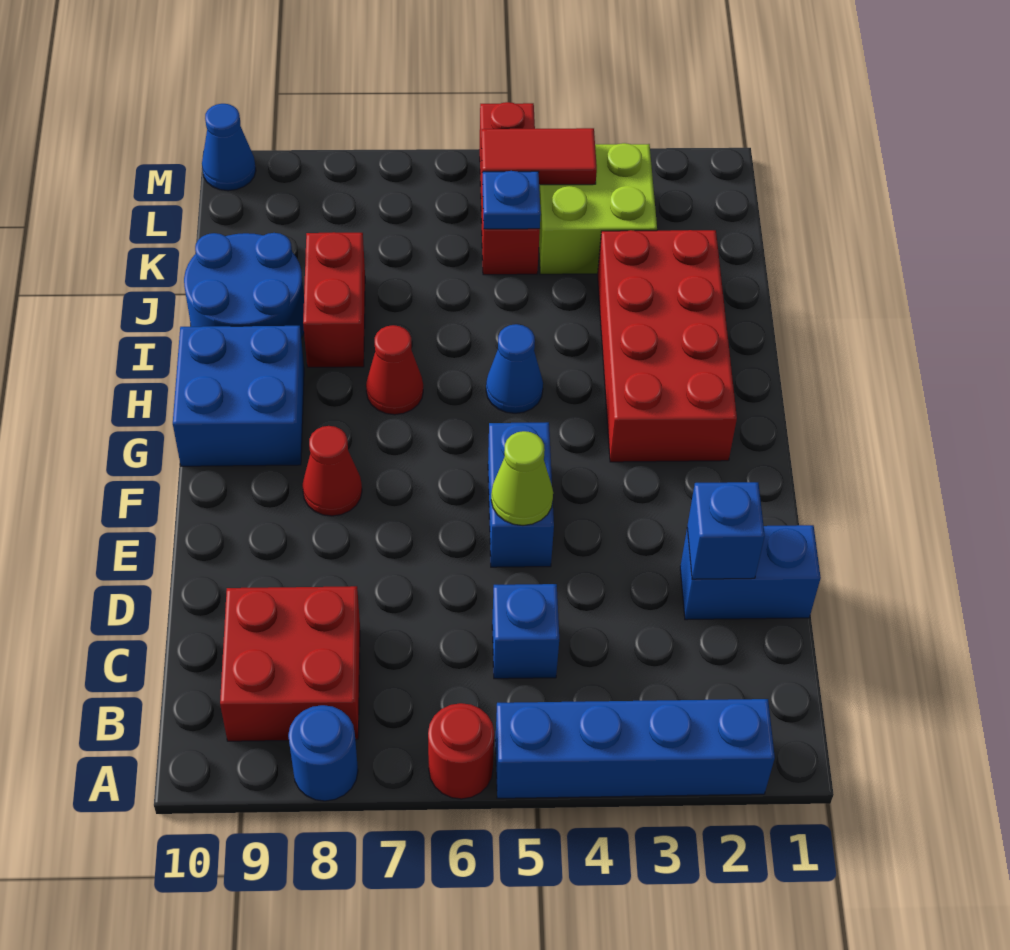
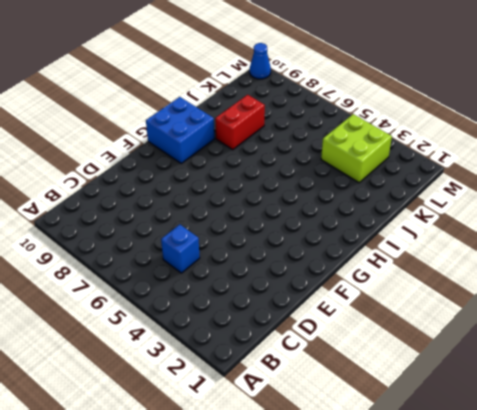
none -> blue brick A2:A5 level 1
none -> red round brick A6 level 1
none -> blue round brick A8 level 1

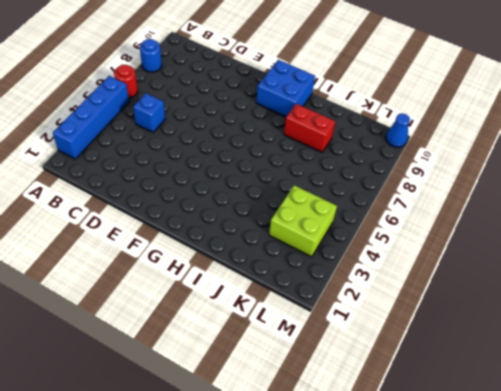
none -> red brick B8:C9 level 1
none -> blue brick D1:D2 level 1
none -> blue brick E5:F5 level 1

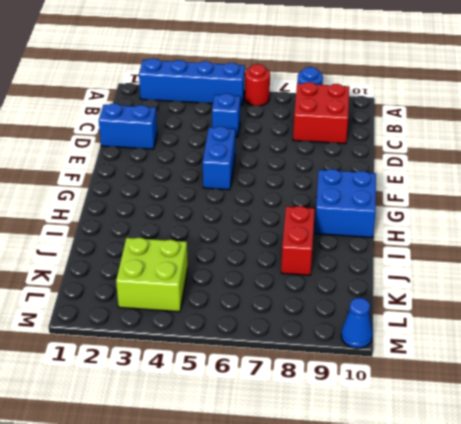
none -> red cone F8 level 1
none -> red brick G2:J3 level 1
none -> blue cone H5 level 1

